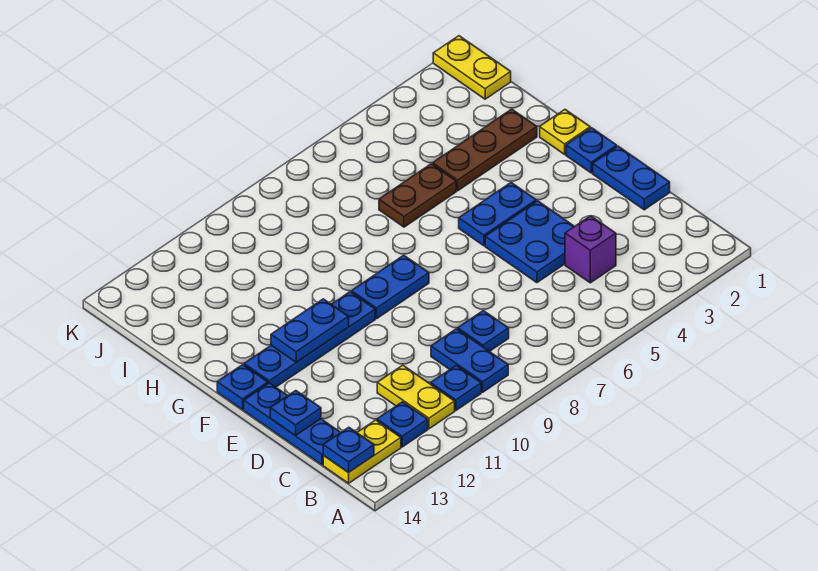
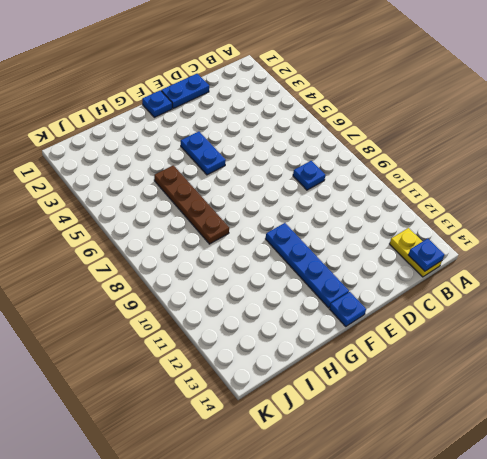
brown plate H5:H8 level 1 -> brown plate H5:H6 level 1
none -> blue plate B9:C9 level 1
none -> blue plate B10 level 1
none -> yellow plate B11:C11 level 1

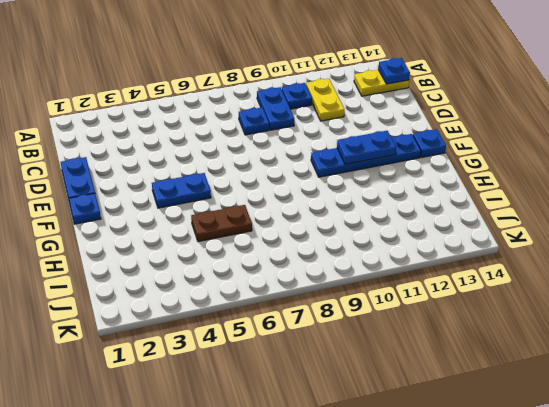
none -> blue plate B12 level 1
none -> purple brick C4 level 1
none -> blue plate C14:E14 level 1

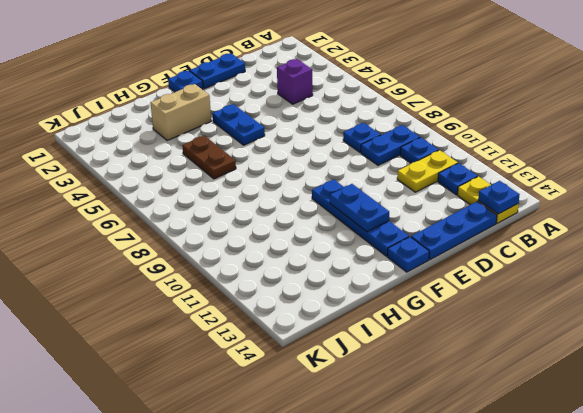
tan brick G3:H3 level 1 -> brown plate H2:H4 level 1
none -> blue plate D4:E5 level 1
none -> blue plate F8:F9 level 1
none -> yellow plate G1 level 1

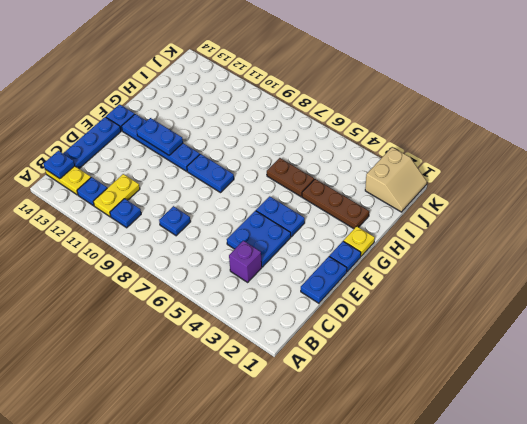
tan slope J1:K2 level 1 top 2 -> yellow plate J1:K1 level 1
none -> blue plate B9:C9 level 1
none -> blue plate D14 level 2

